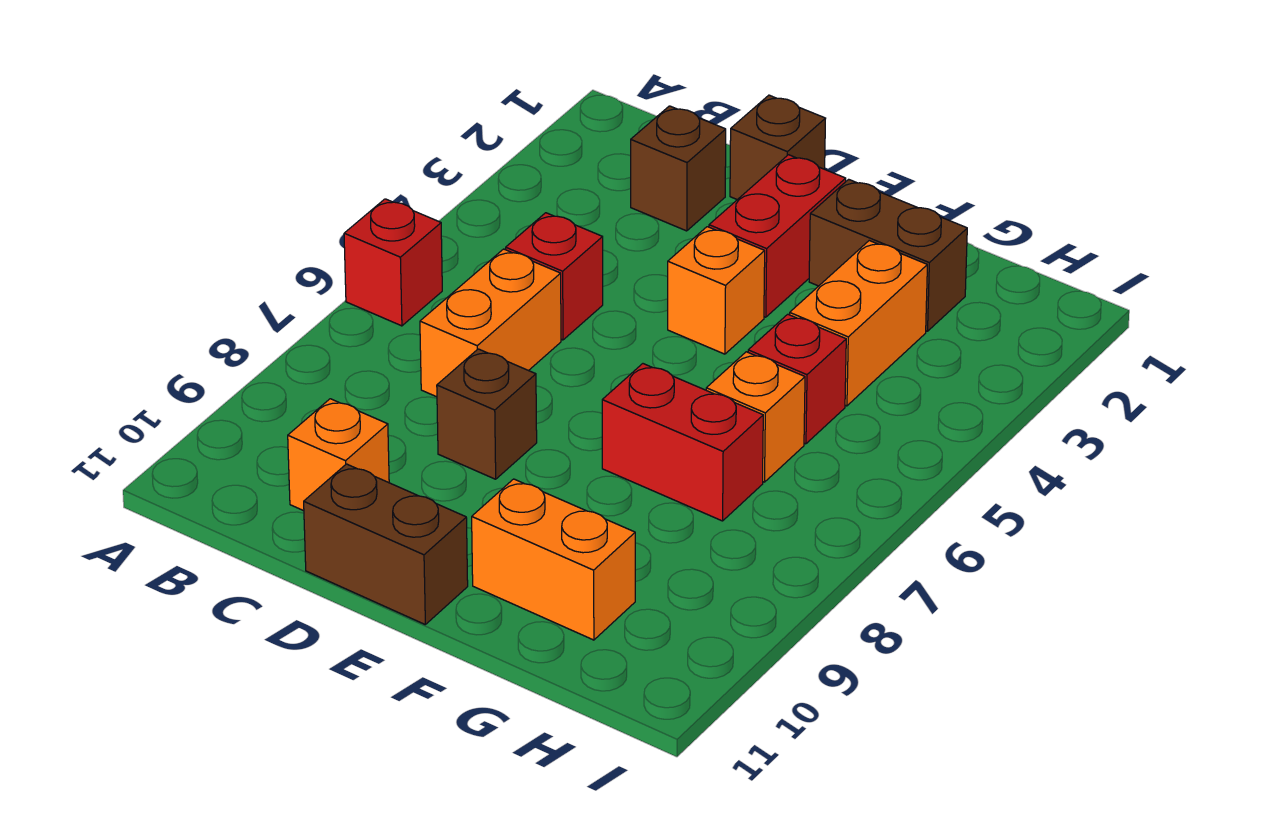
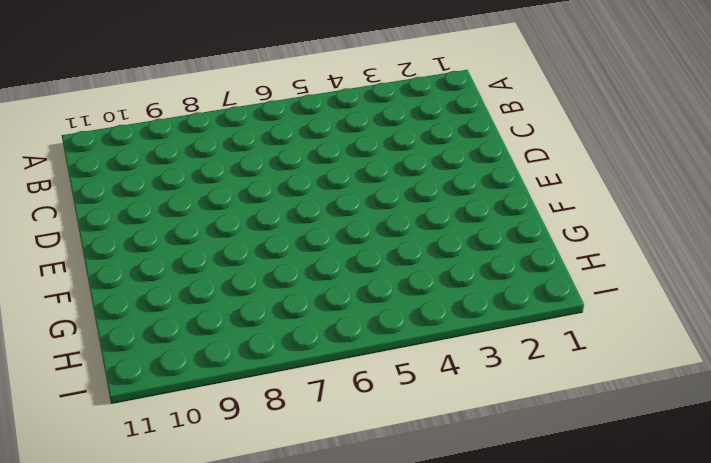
none -> red brick A6 level 1
none -> brown brick C2 level 1
none -> red brick C5 level 1

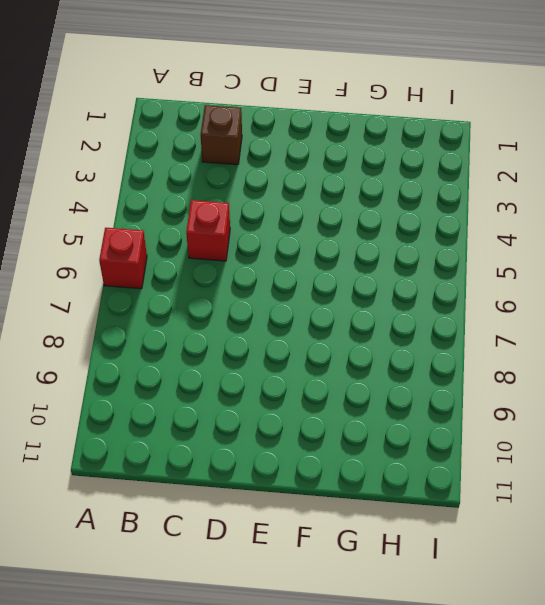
none -> orange brick C6:C7 level 1
none -> orange brick C10 level 1
none -> brown brick D1 level 1

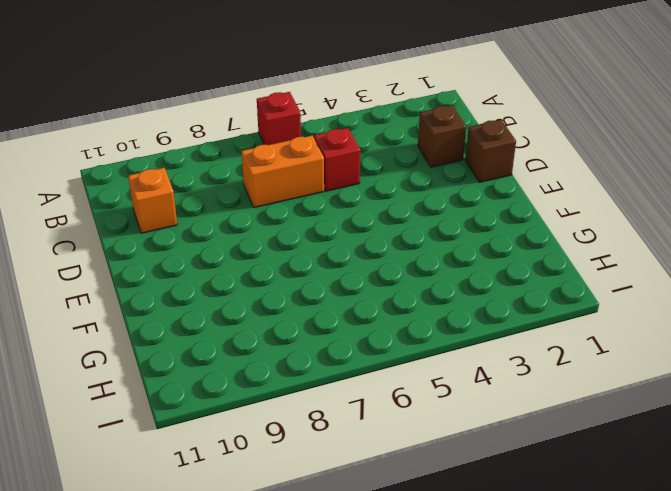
none -> brown brick D8 level 1
none -> brown brick D11:E11 level 1
none -> red brick E2:E3 level 1

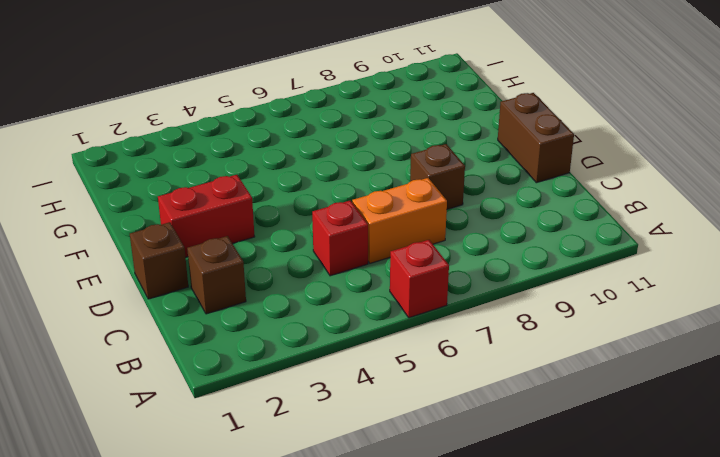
none -> orange brick C10 level 1
none -> orange brick E4 level 1
none -> brown brick F2:G2 level 1

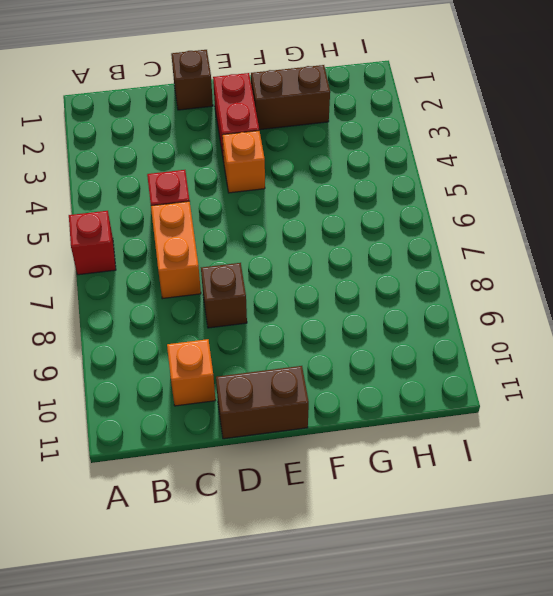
none -> brown brick C2 level 1
none -> red brick F7:G7 level 1
none -> orange brick F10:G10 level 1

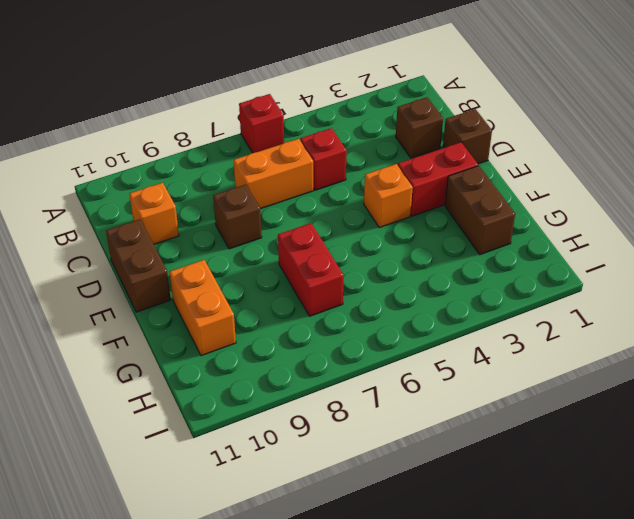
none -> orange brick G3:G4 level 1
none -> red brick G5 level 1
none -> orange brick G6 level 1

